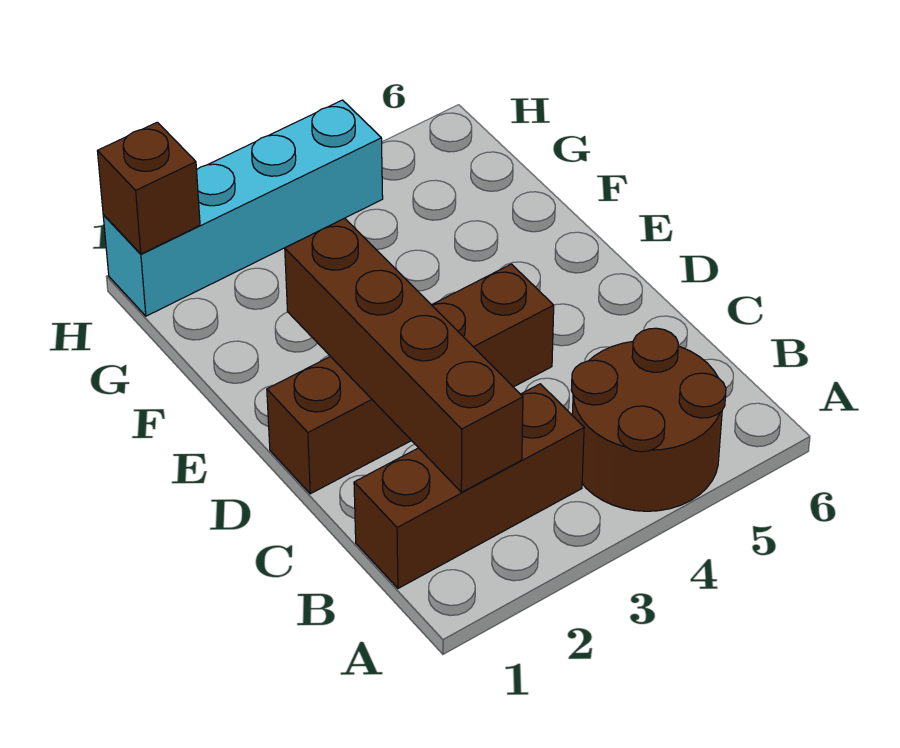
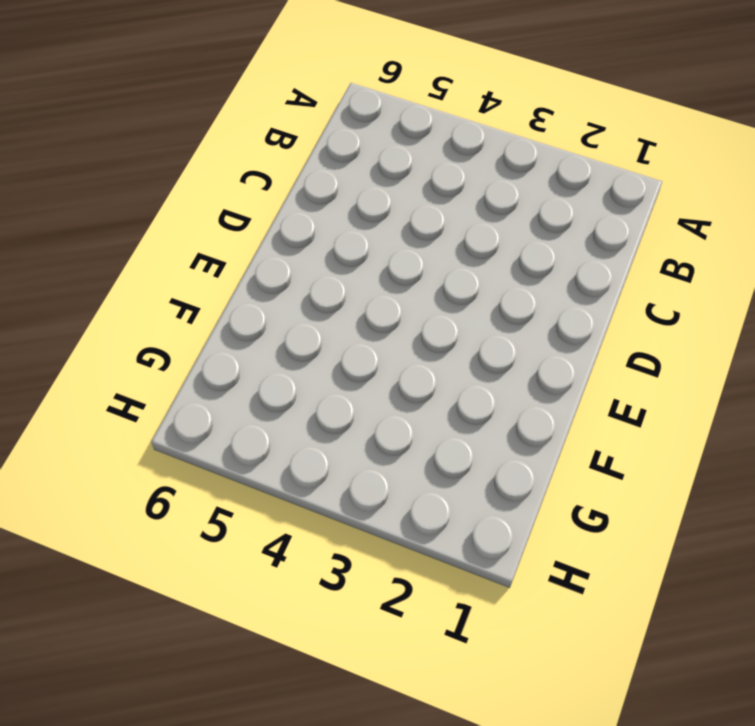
none -> brown round brick A4:B5 level 1
none -> brown brick B1:B3 level 1

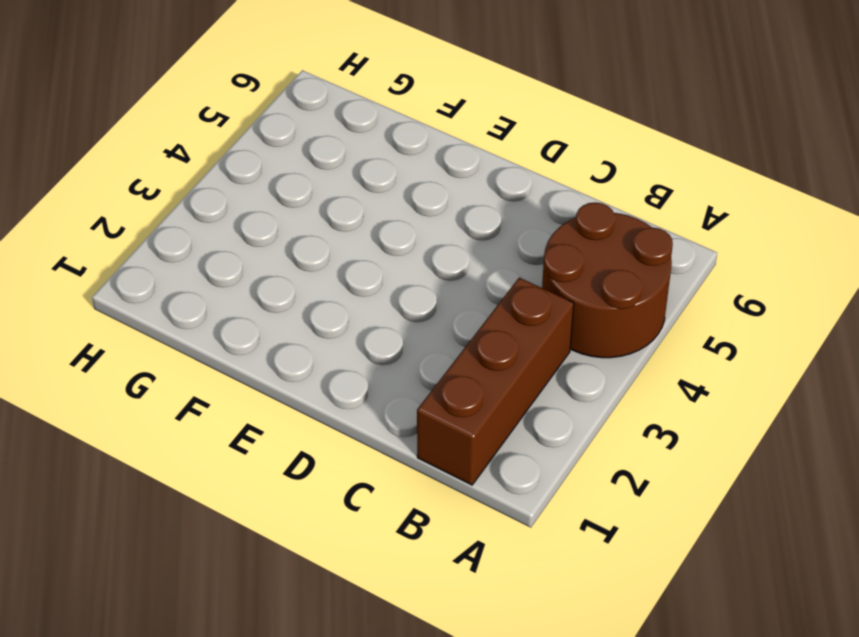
none -> brown brick D1:D4 level 1
none -> cyan brick H1:H4 level 1

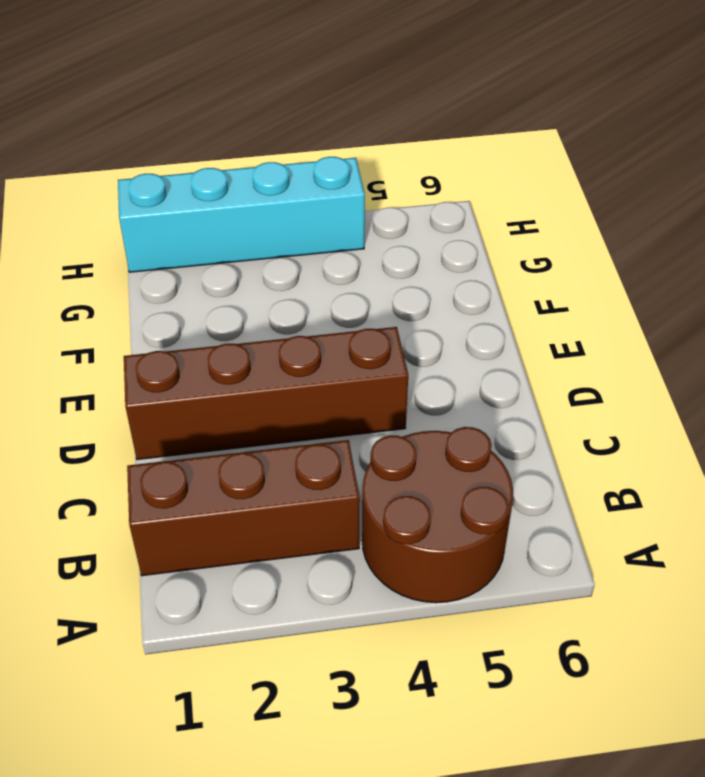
none -> brown brick B2:E2 level 2
none -> brown brick H1 level 2

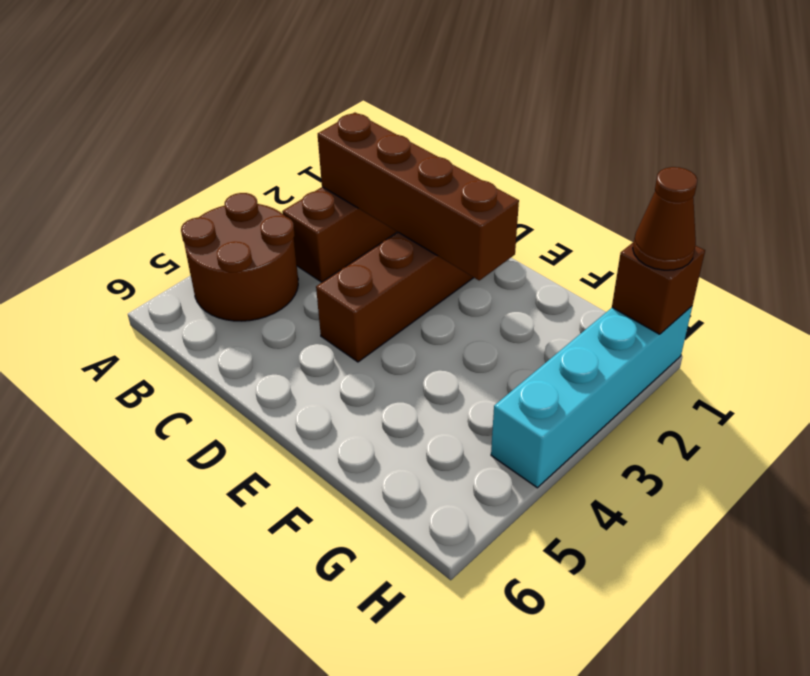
brown cone H1 level 3 -> none

